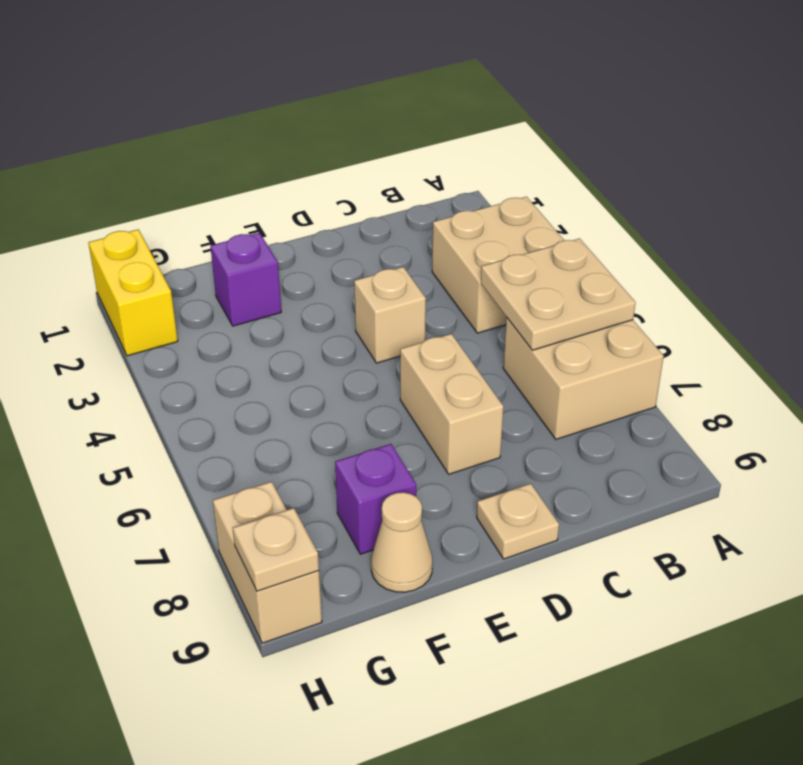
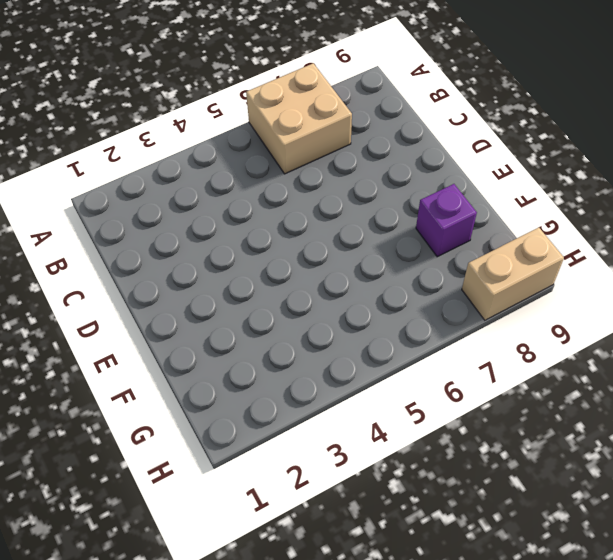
none -> tan brick A3:B4 level 1
none -> tan brick D4 level 1
none -> tan brick D6:D7 level 1

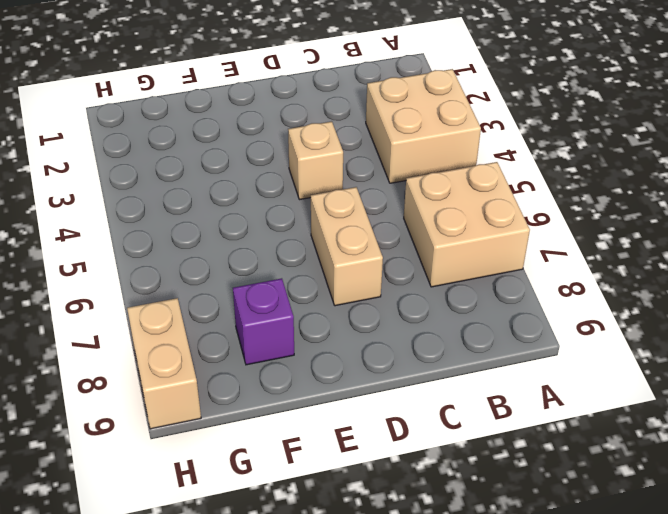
none -> tan plate D9 level 1
none -> purple brick F2 level 1
none -> tan cone F9 level 1

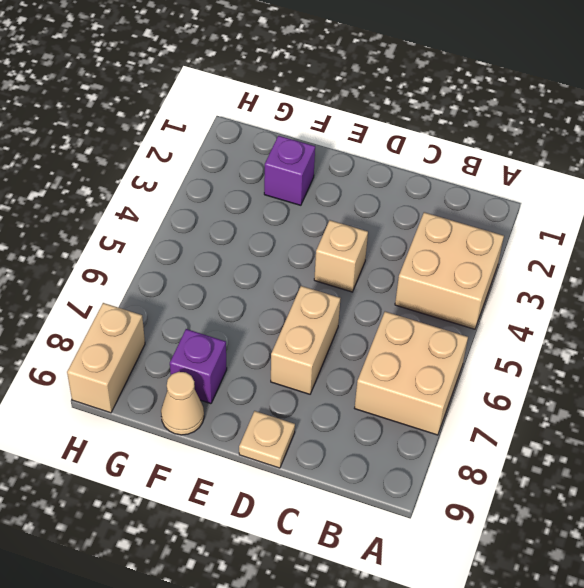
none -> yellow brick H1:H2 level 1
none -> tan plate A5:B6 level 2
none -> tan plate H9 level 2

